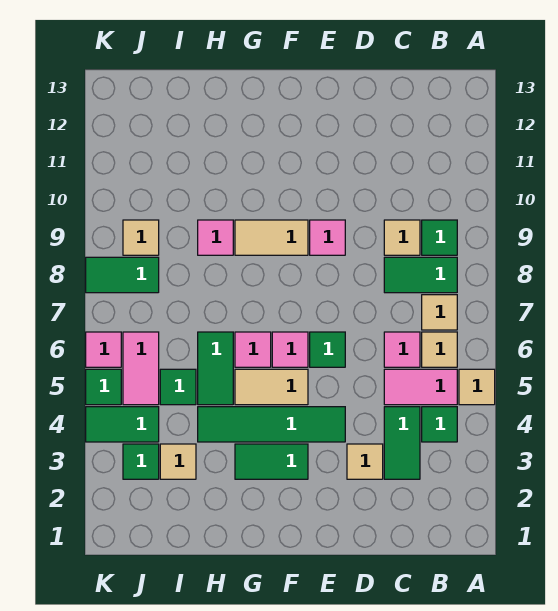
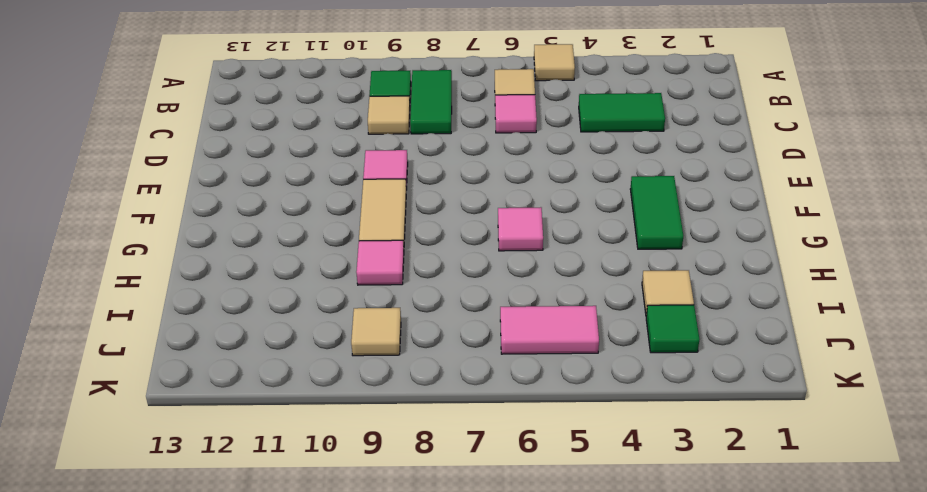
none -> green tile B4 level 1
none -> pink tile B5:C5 level 1
none -> tan tile B7 level 1
none -> tan tile D3 level 1

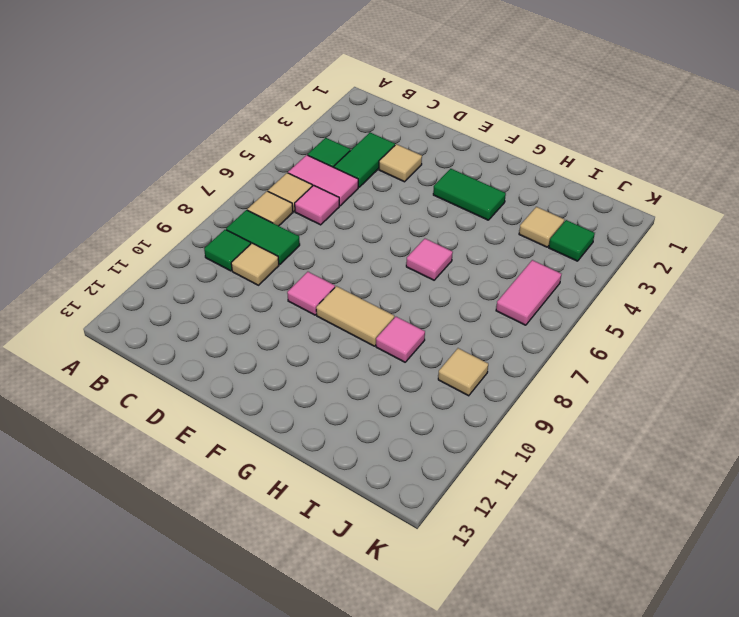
none -> tan tile A5 level 1
none -> green tile E4:H4 level 1
none -> green tile E6 level 1
none -> tan tile F5:G5 level 1

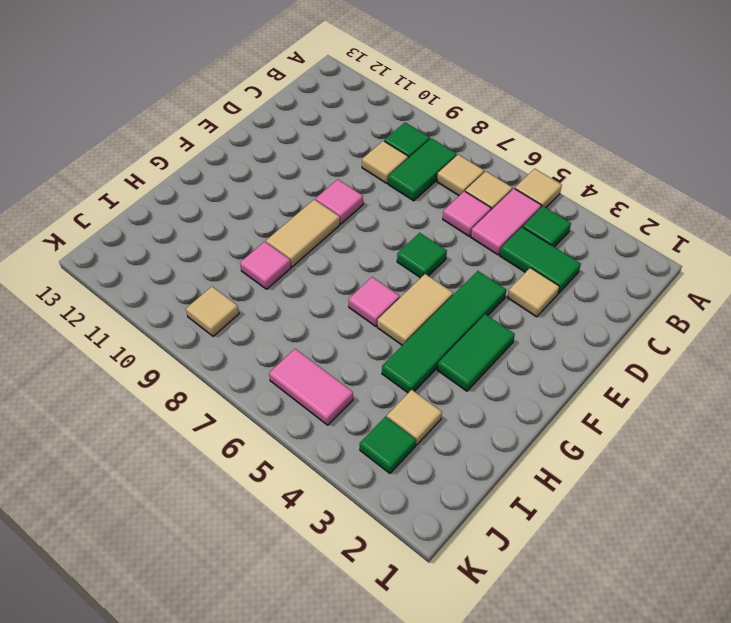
none -> pink tile F6 level 1
none -> green tile H5:H6 level 1
none -> green tile I5 level 1
none -> green tile J4:K4 level 1

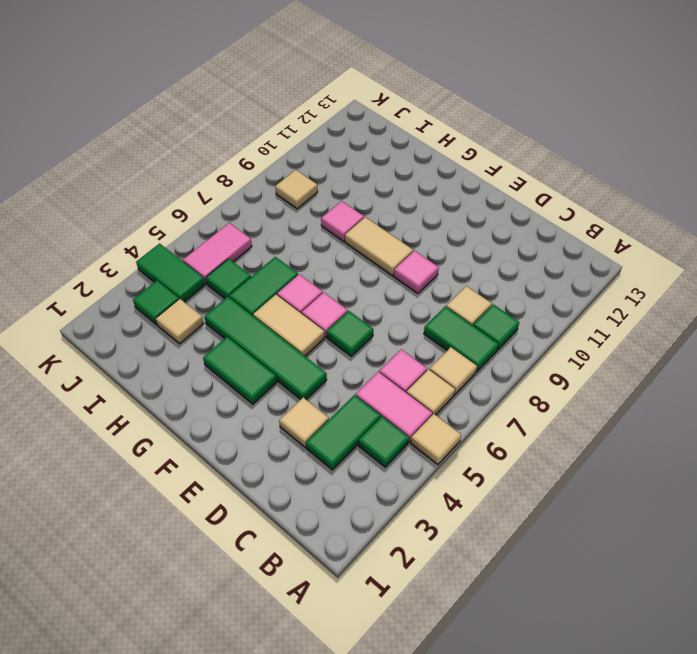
none -> green tile J8:K8 level 1
none -> green tile K5 level 1
none -> pink tile K6 level 1

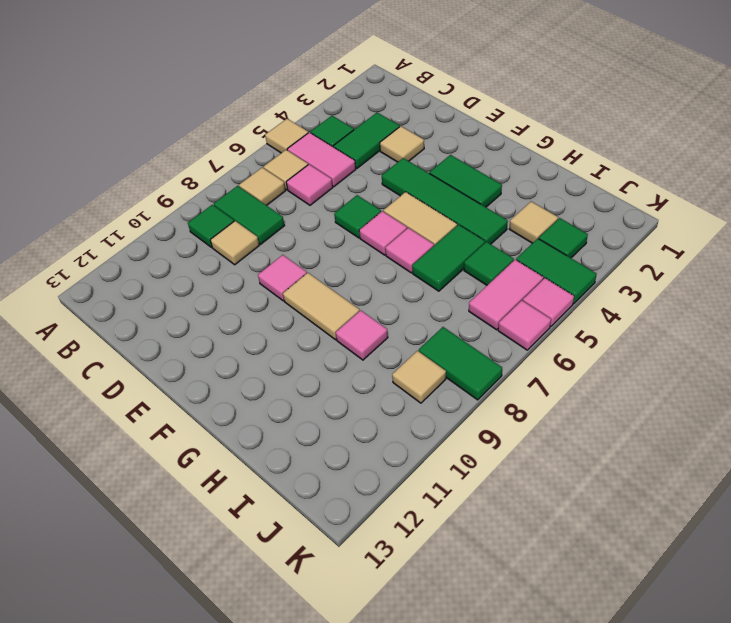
pink tile K5 level 1 -> green tile K5 level 1

